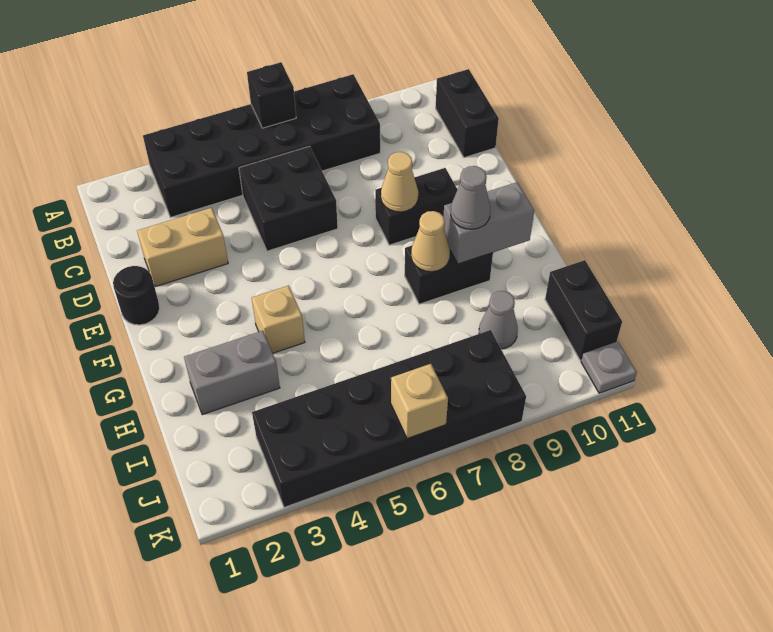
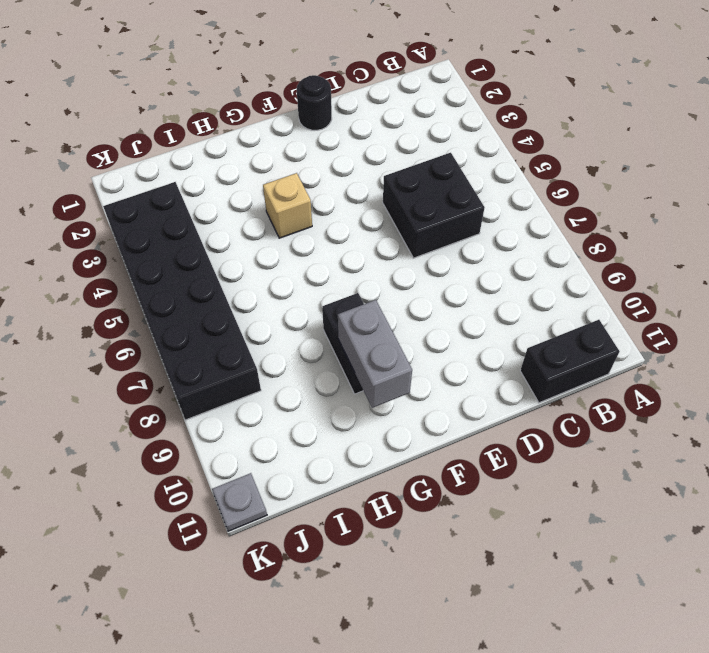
none -> black brick A3:B8 level 1
none -> tan brick D2:D3 level 1
none -> black brick E8:E9 level 1

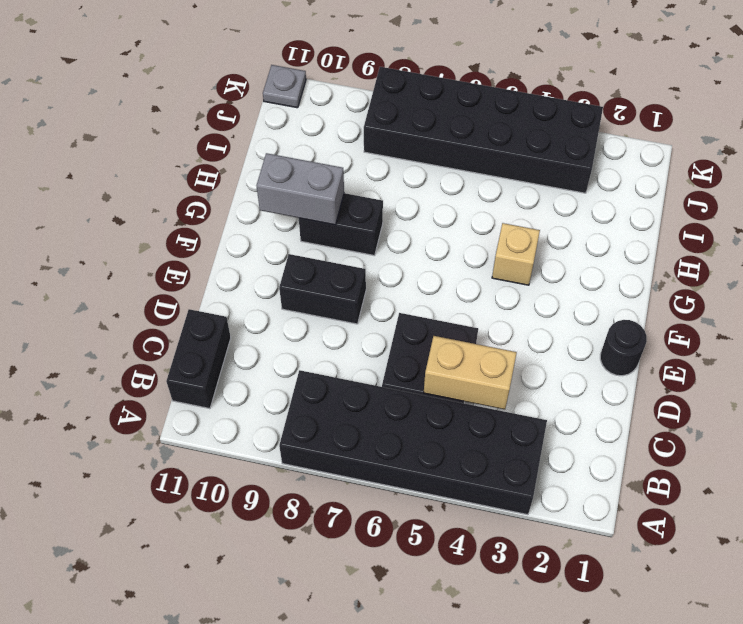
tan brick C4:C5 level 2 -> tan brick D2:D3 level 1
none -> grey brick H2:H3 level 1
none -> grey cone I9 level 1
none -> black brick I11:J11 level 1

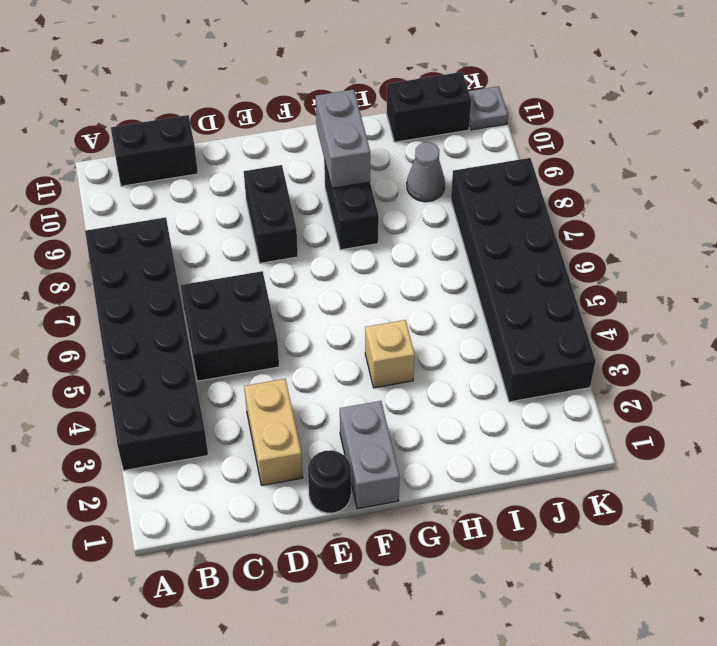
grey brick F1:F2 level 1 -> grey brick H2:H3 level 1
none -> black brick A6 level 2
none -> tan cone E8 level 2
none -> tan cone G8 level 2

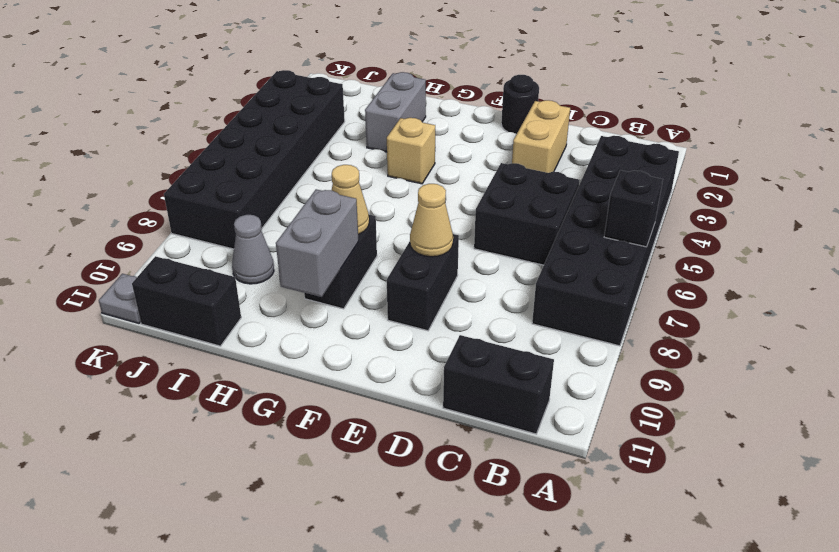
none -> tan brick K6 level 2
none -> grey cone G9 level 3

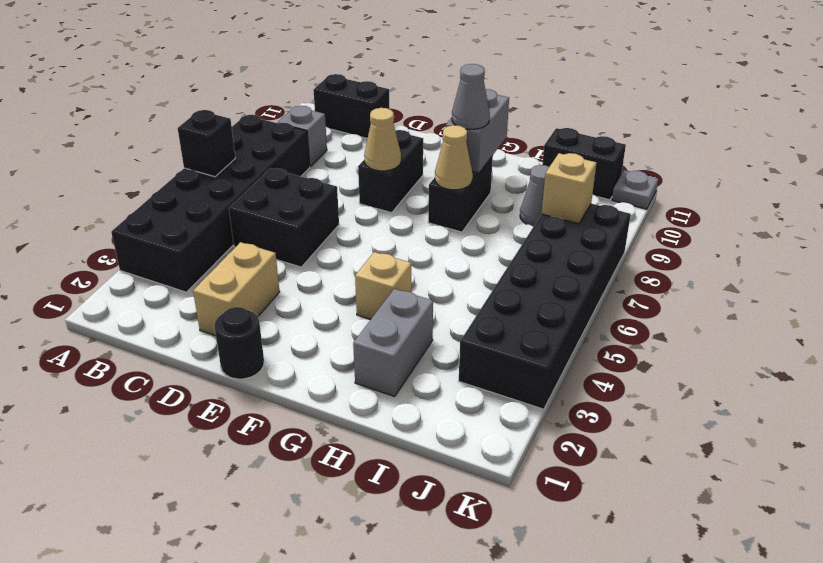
grey brick B9 level 1 -> none
tan brick J8 level 2 -> tan brick K6 level 2

